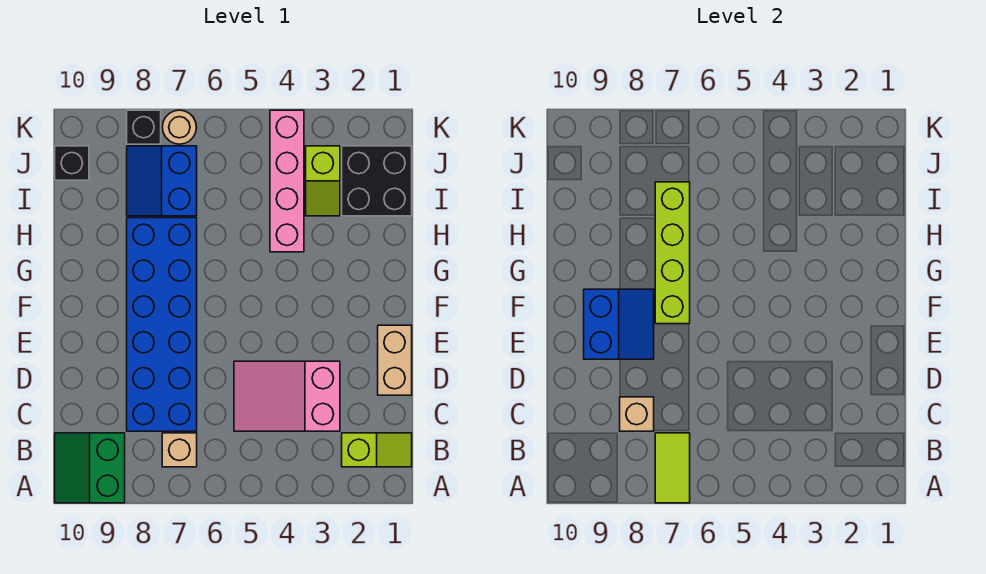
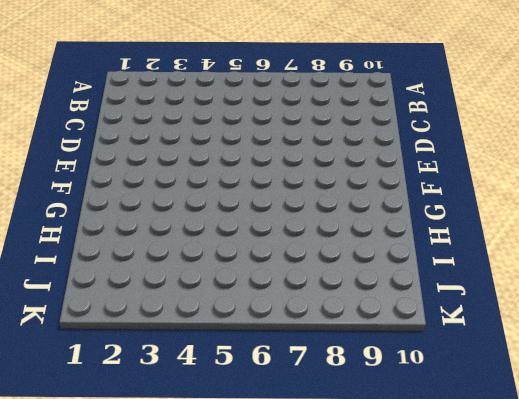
none -> green slope A9:B10 level 1 top 9
none -> lime slope B1:B2 level 1 top 2
none -> tan brick B7 level 1

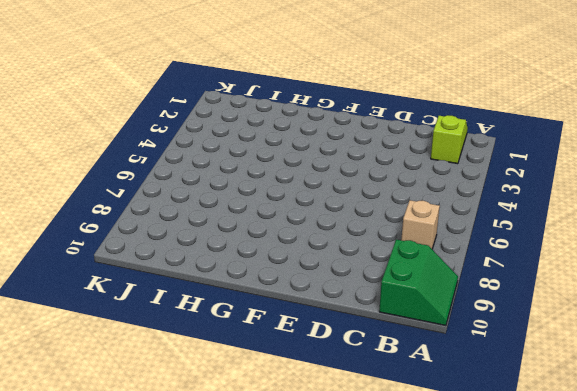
green slope A9:B10 level 1 top B -> green slope A9:B10 level 1 top 9
none -> pink slope C3:D5 level 1 top 3
none -> blue brick C7:H8 level 1
none -> tan brick D1:E1 level 1

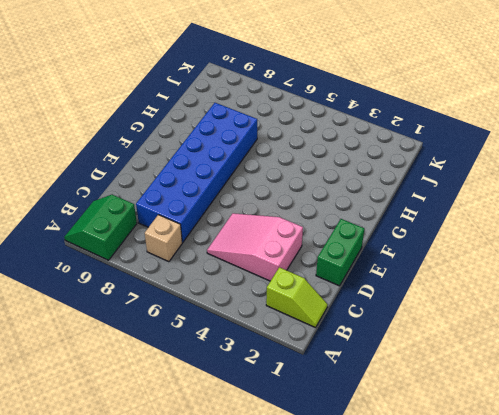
green brick D1:E1 level 1 -> tan brick D1:E1 level 1
none -> pink brick H4:K4 level 1
none -> black brick I1:J2 level 1
none -> lime slope I3:J3 level 1 top J

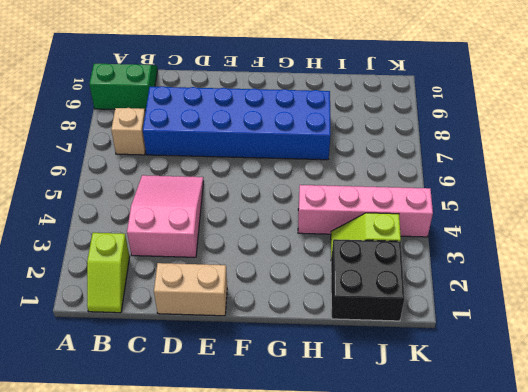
none -> blue slope I7:J8 level 1 top 7
none -> black brick J10 level 1
none -> tan round brick K7 level 1

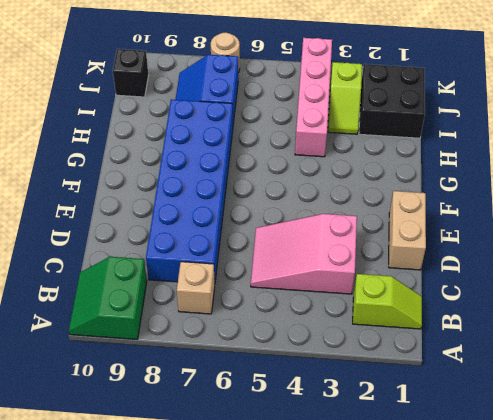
none -> black brick K8 level 1
none -> lime tile A7:B7 level 2
none -> tan brick C8 level 2

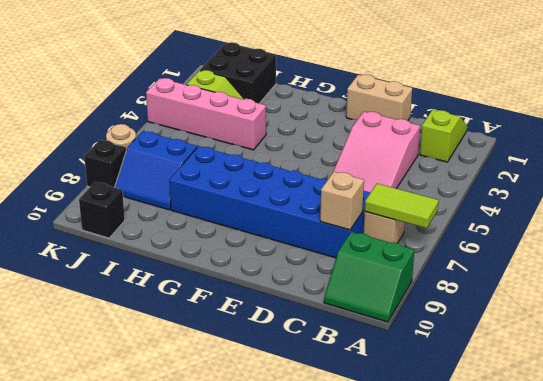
none -> blue slope E8:F9 level 2 top 9
none -> lime brick F7:I7 level 2

